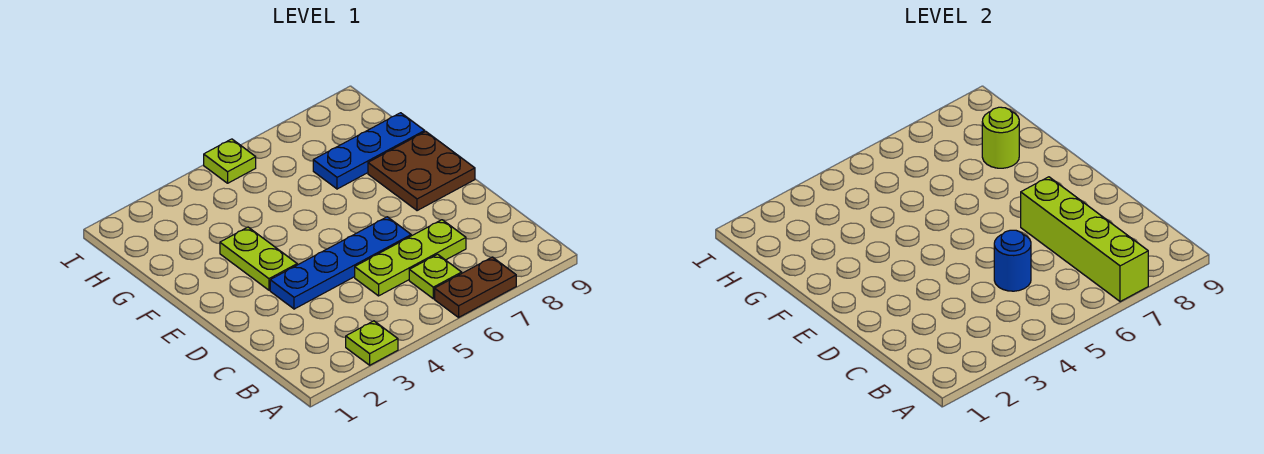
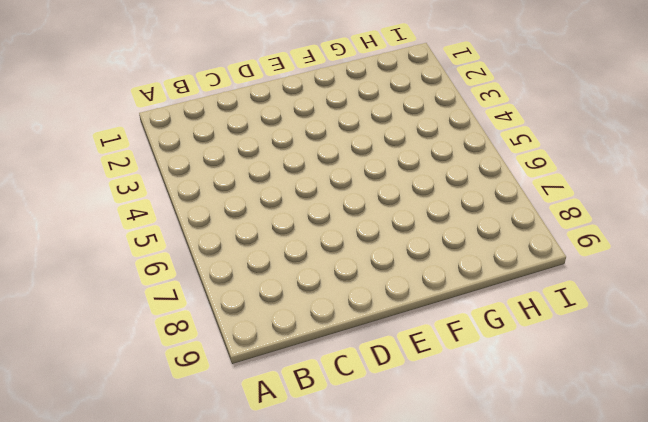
none -> lime plate A3 level 1
none -> brown plate A6:A7 level 1
none -> lime plate B6 level 1

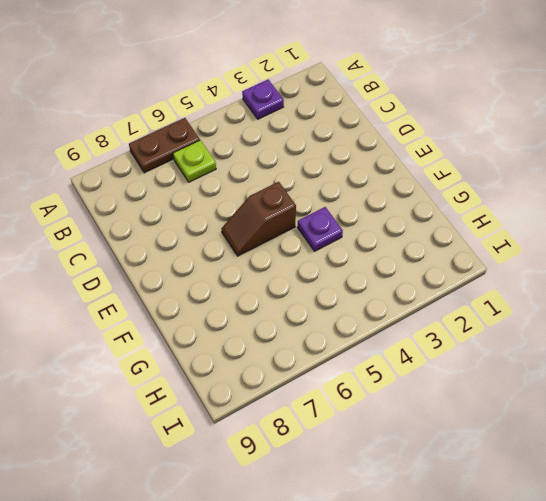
purple plate A3 level 1 -> lime plate A3 level 1
brown slope E5:E6 level 1 top 5 -> none
purple plate F4 level 1 -> none
none -> lime plate C5:C7 level 1
none -> blue plate D3:D6 level 1
none -> lime plate E3:F3 level 1

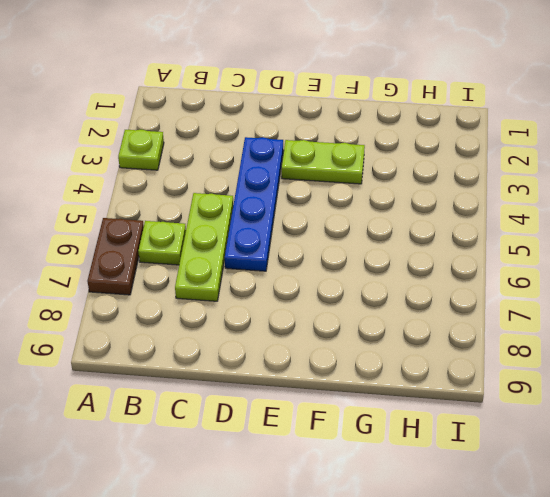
none -> brown plate E8:F9 level 1
none -> blue plate G7:G9 level 1
none -> lime plate I5 level 1

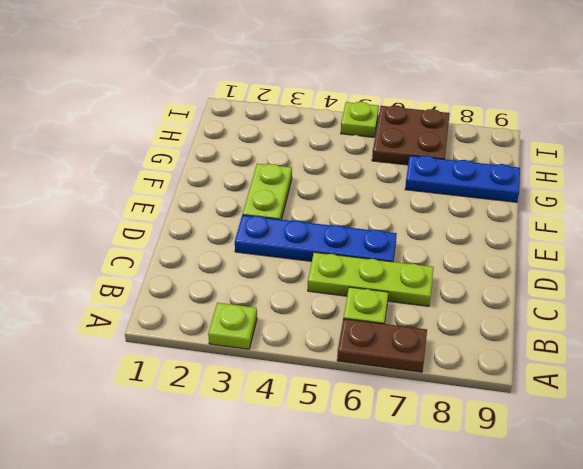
brown plate H6:I7 level 1 -> brown plate E8:F9 level 1
none -> lime brick A7:D7 level 2
none -> blue round brick C5 level 2
none -> lime round brick G8 level 2

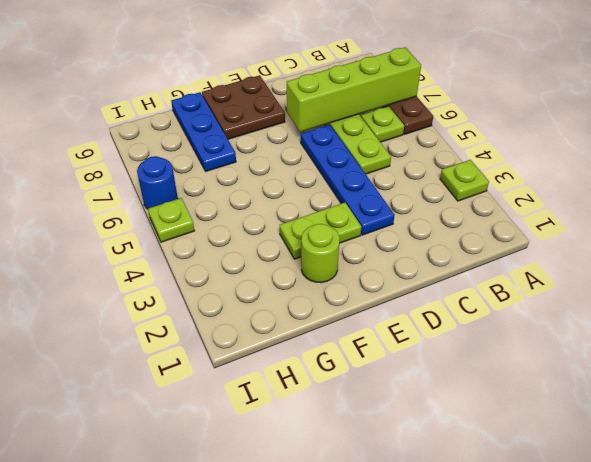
lime round brick F2 level 1 -> lime round brick G8 level 2
blue round brick I6 level 1 -> blue round brick C5 level 2

